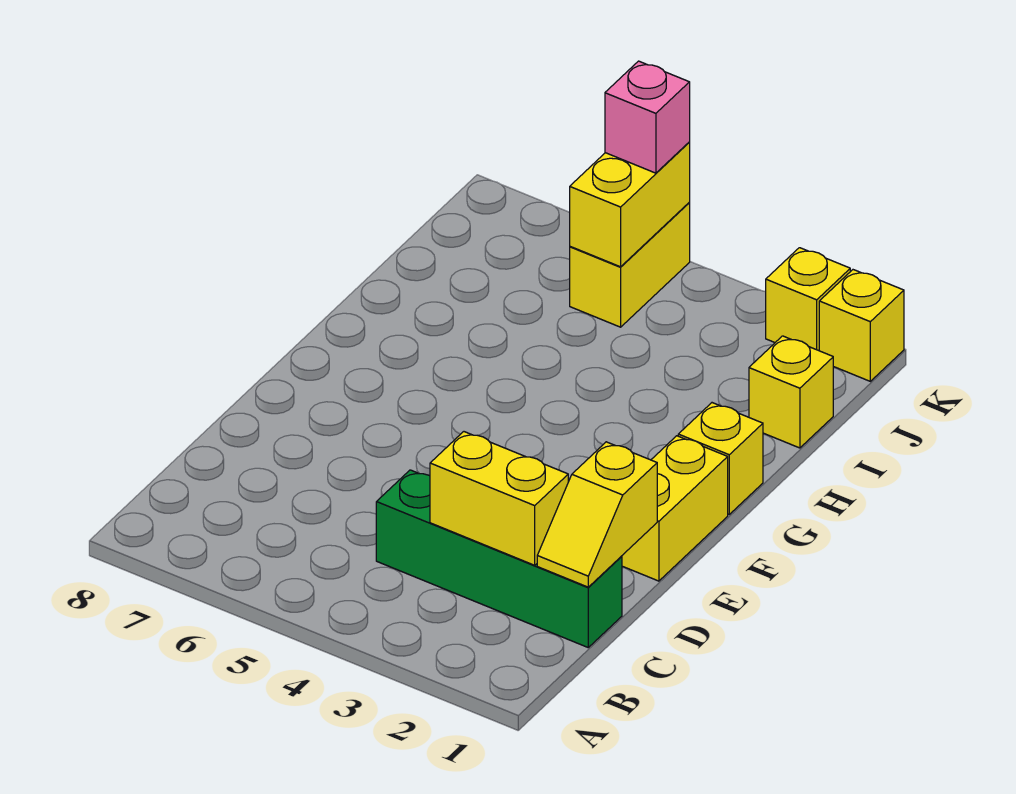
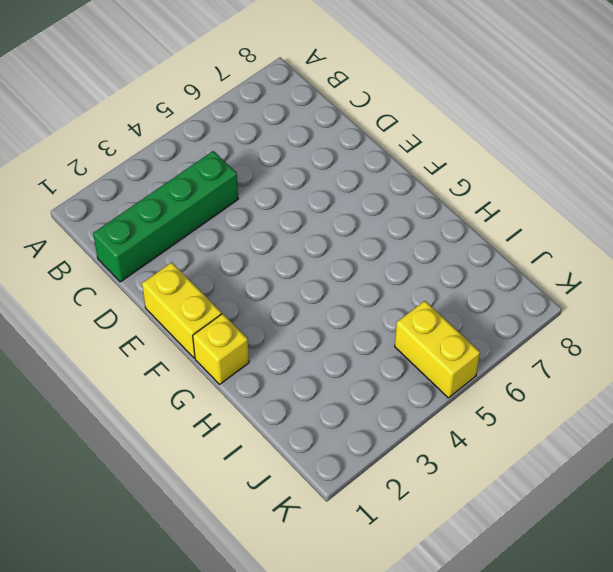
none -> yellow brick I1 level 1
none -> yellow brick K1 level 1

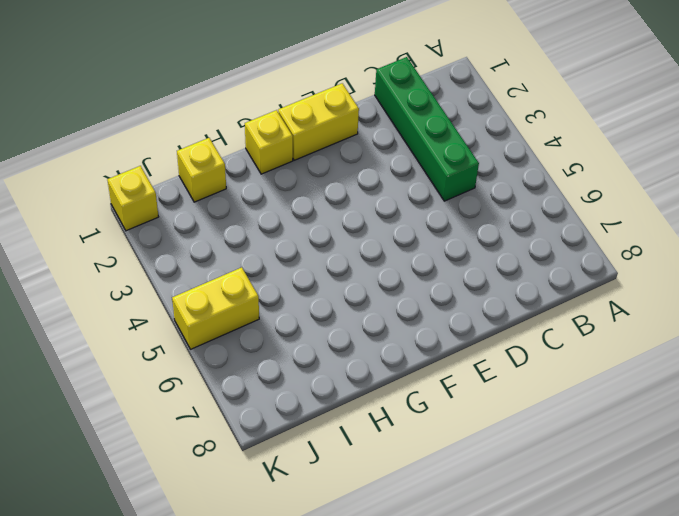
none -> yellow brick K2 level 1
none -> yellow slope C1:D1 level 2 top D

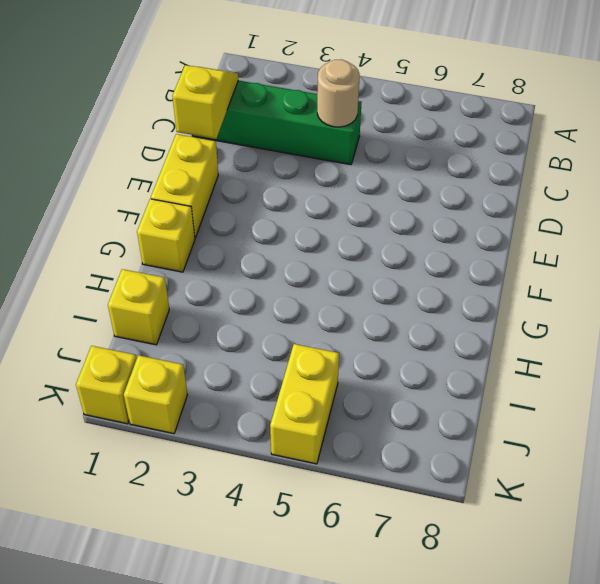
tan round brick C4 level 2 -> none
none -> yellow brick C2:C3 level 2
none -> yellow brick J5:K5 level 2

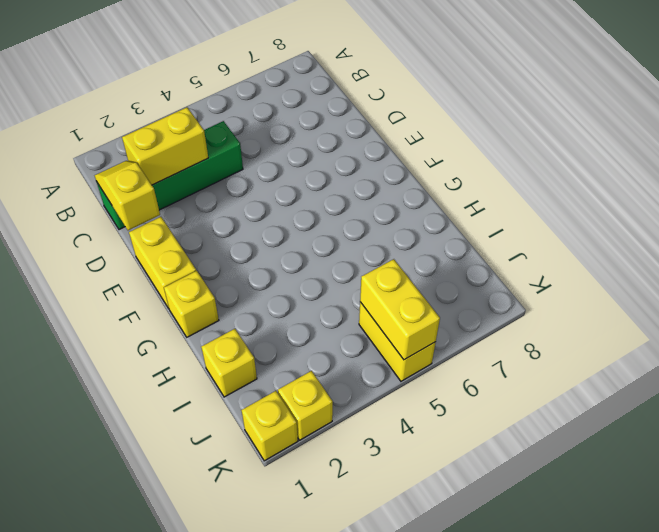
none -> pink brick K5 level 3

